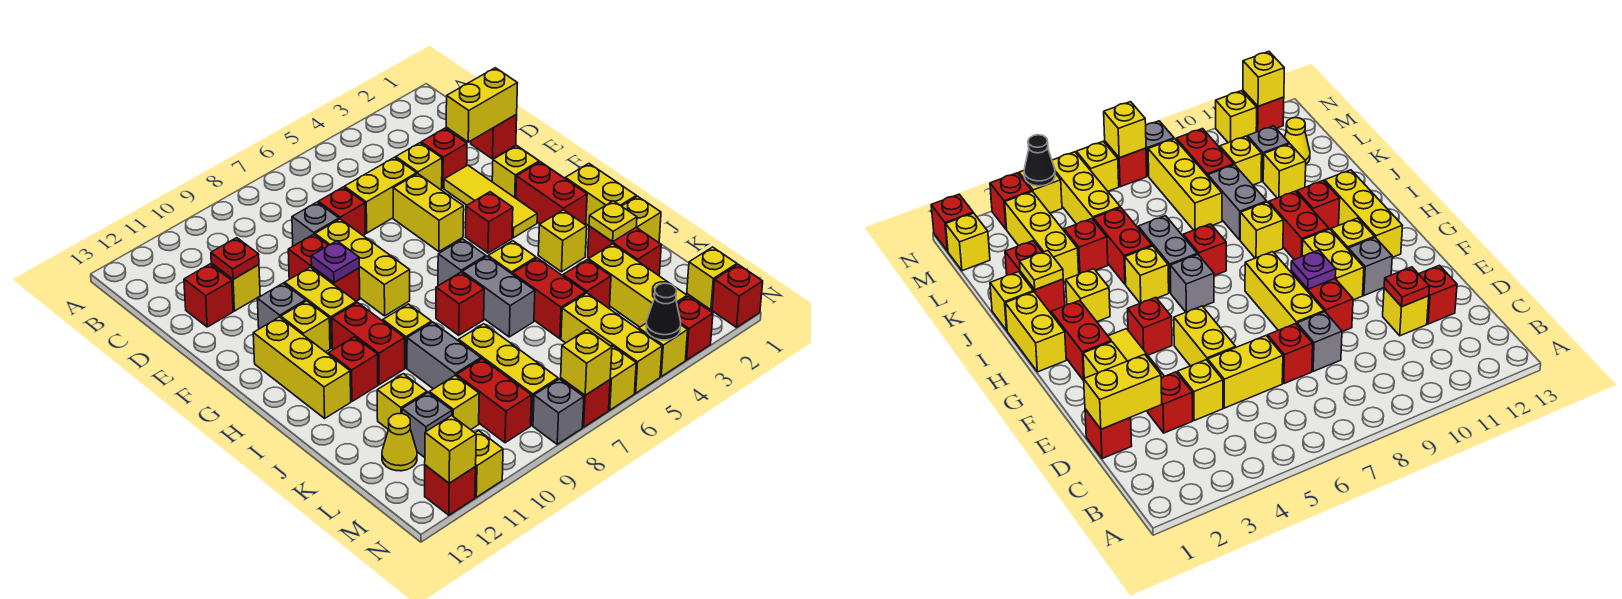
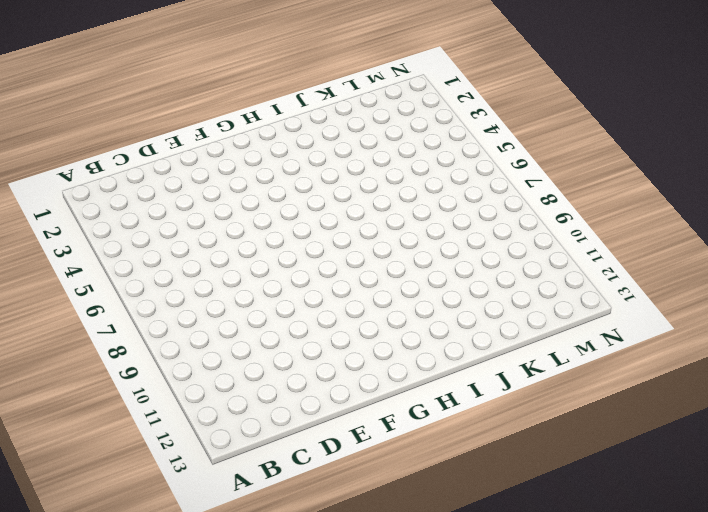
none -> red brick D1 level 1
none -> red brick D3 level 1
none -> yellow brick D4 level 1
none -> yellow brick D5:D6 level 1

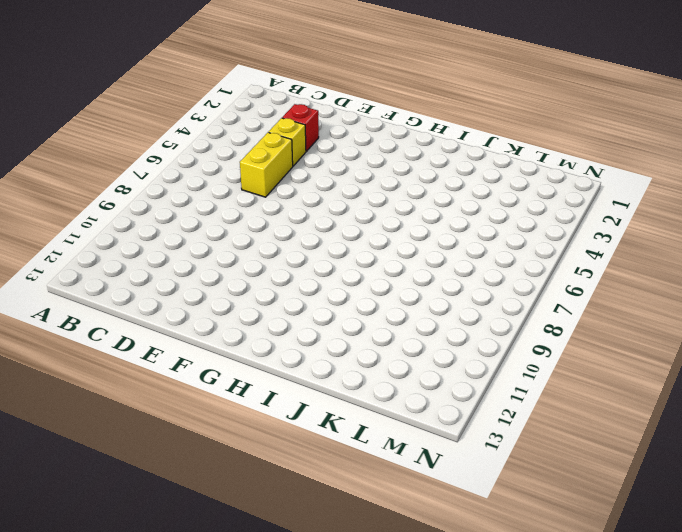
none -> red brick D1 level 1
none -> red brick D7 level 1
none -> grey brick D8 level 1
none -> yellow brick D11 level 1

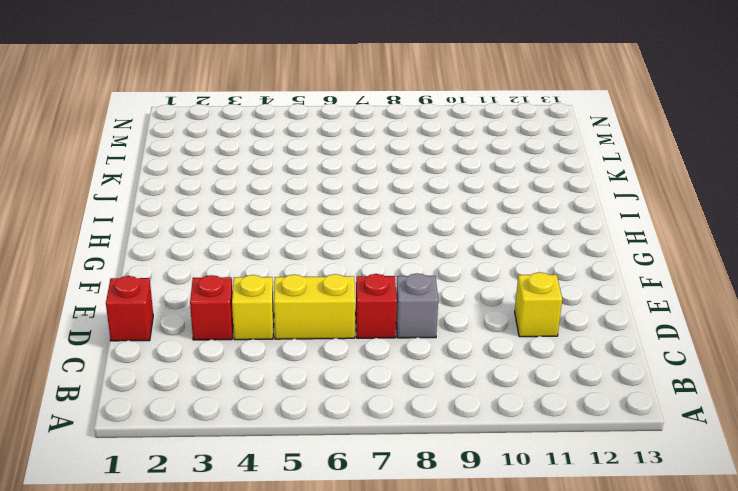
none -> red brick D12 level 1
none -> yellow tile E3:G3 level 1
none -> yellow brick E5:F5 level 1
none -> yellow brick E8:G8 level 1

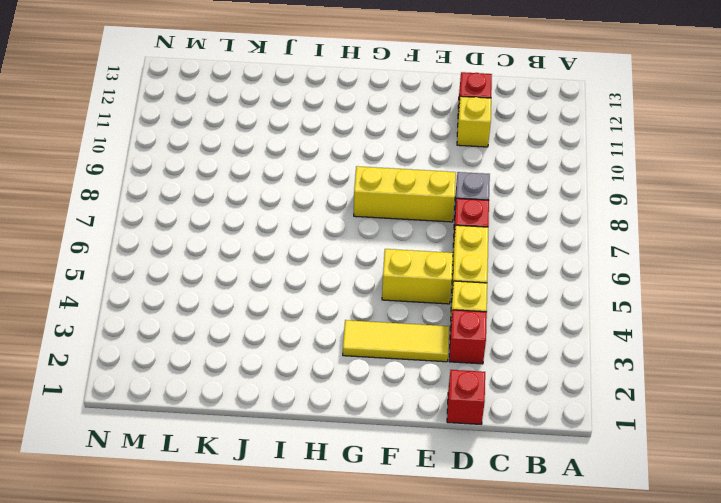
none -> red brick E9:F9 level 1
none -> yellow brick F2 level 1
none -> yellow brick F10:G10 level 1
none -> grey brick F11 level 1

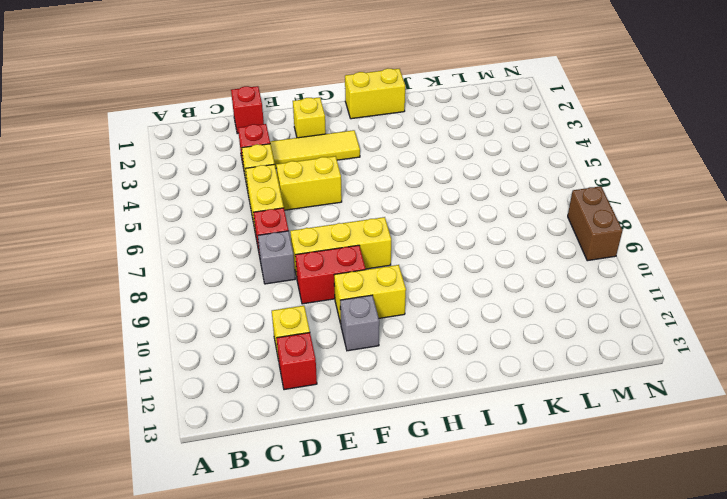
brown brick N8:N9 level 1 -> grey brick N8 level 1
none -> red brick G2:H2 level 1
none -> red brick G4 level 1
none -> yellow brick G11 level 1
none -> yellow brick G12:I12 level 1

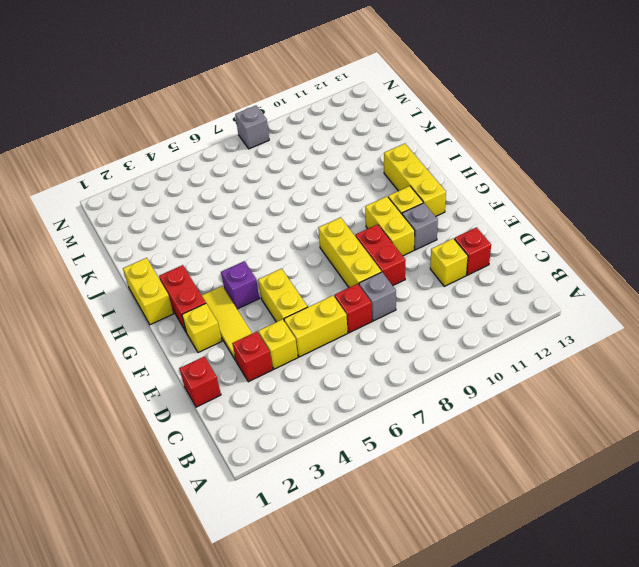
purple brick G4 level 1 -> red brick G4 level 1
none -> grey brick H6 level 1
none -> red brick H10:I10 level 1
none -> yellow brick I3 level 1
none -> yellow brick I5 level 1

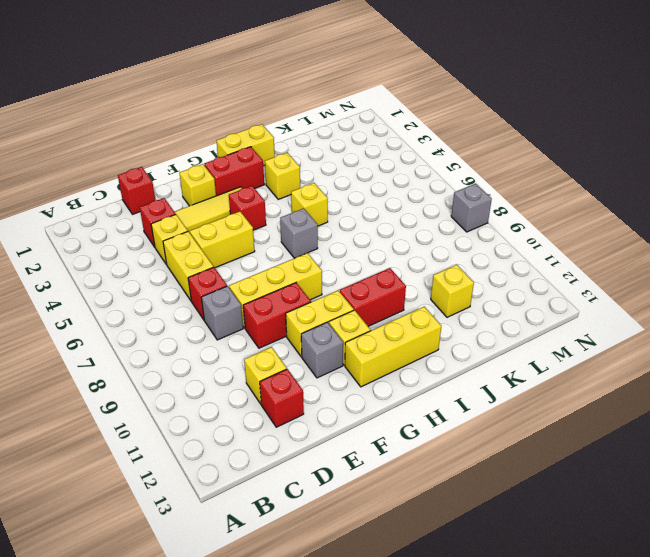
none -> grey brick I6:J6 level 1
none -> red brick I7 level 1
none -> yellow brick I9 level 1
none -> red brick I11 level 1

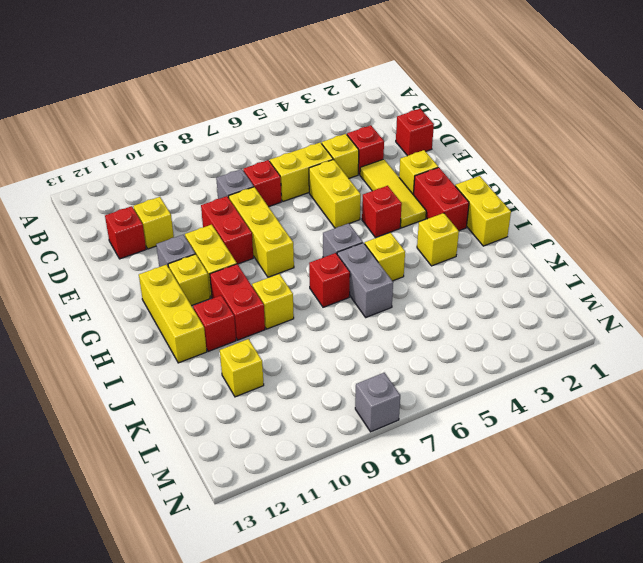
none -> yellow brick J1 level 1
none -> red brick J2:K2 level 1
none -> red brick J5:K5 level 1
none -> grey brick J9:K9 level 1

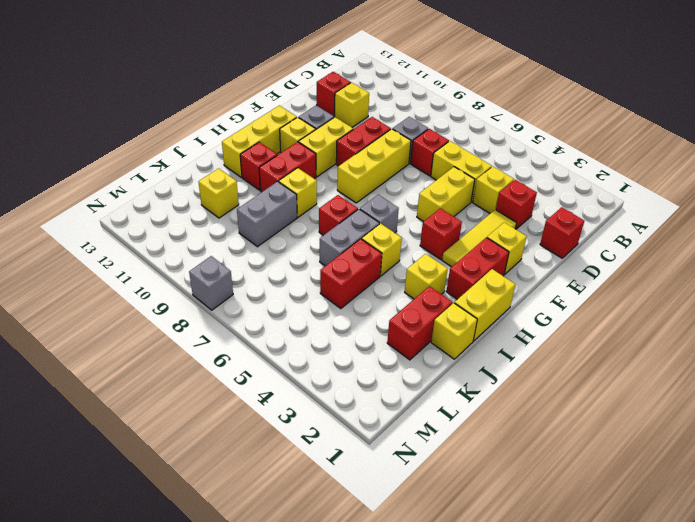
none -> yellow brick K3:M3 level 1
none -> red brick K4 level 1
none -> yellow brick K8:M8 level 1
none -> yellow brick L5:N5 level 1

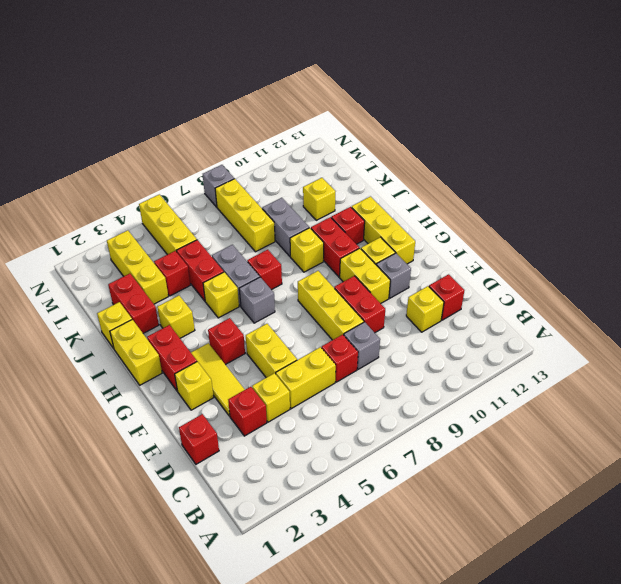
none -> red brick L9:M9 level 1
none -> yellow brick L10 level 1
none -> grey brick L11 level 1
none -> yellow cone L12 level 1

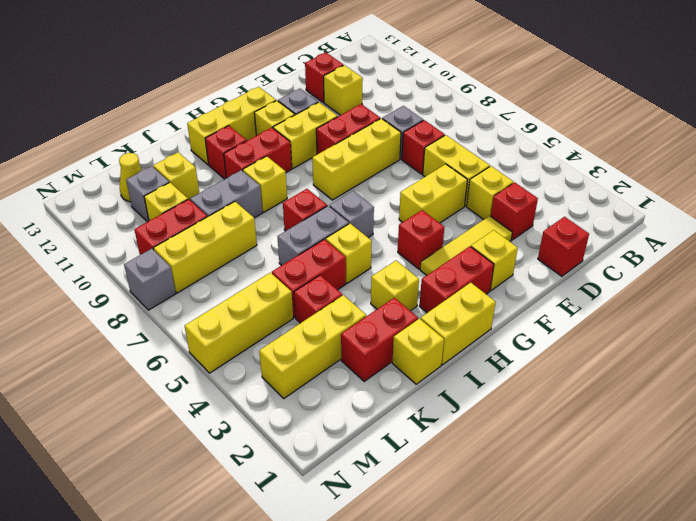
none -> yellow brick M1 level 1
none -> red brick N1 level 1
none -> red brick N3 level 1
none -> yellow brick N4 level 1

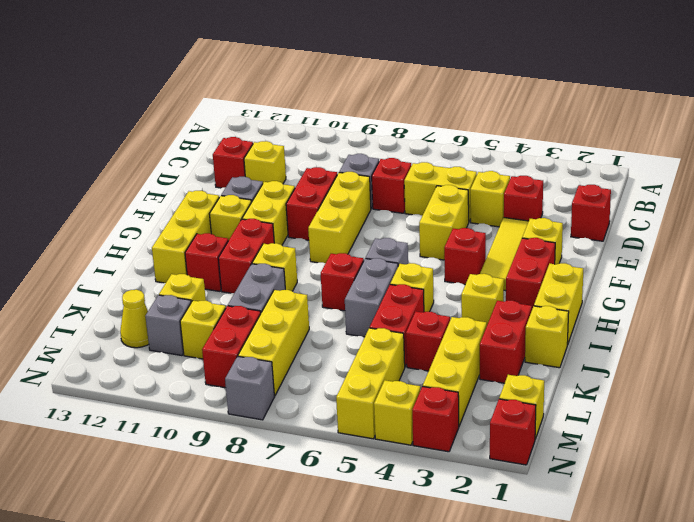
none -> yellow brick N6 level 1
none -> red brick N7 level 1
none -> yellow brick N11 level 1
none -> red brick N12 level 1

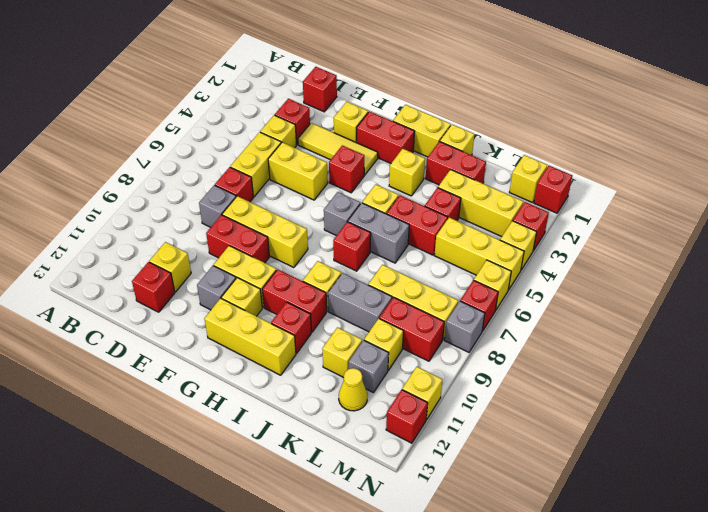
none -> yellow brick D1:D2 level 2
none -> red plate D11 level 2
none -> purple plate F9 level 2
none -> yellow plate J2 level 2

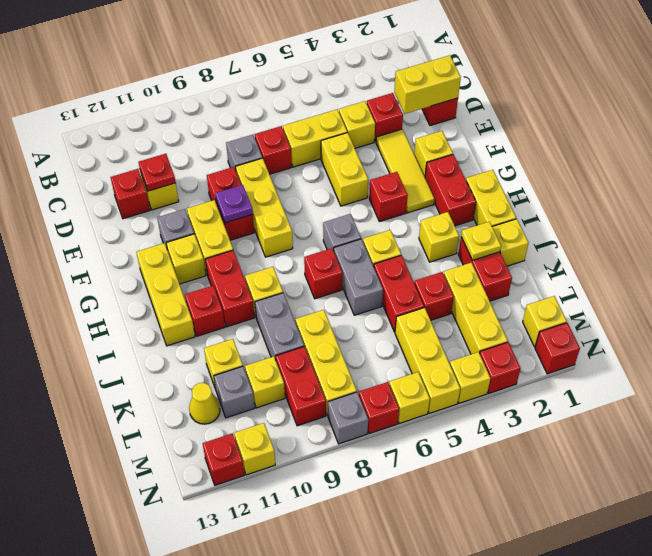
none -> black cone N4 level 2
none -> yellow brick N7 level 2
none -> yellow brick N12 level 2

